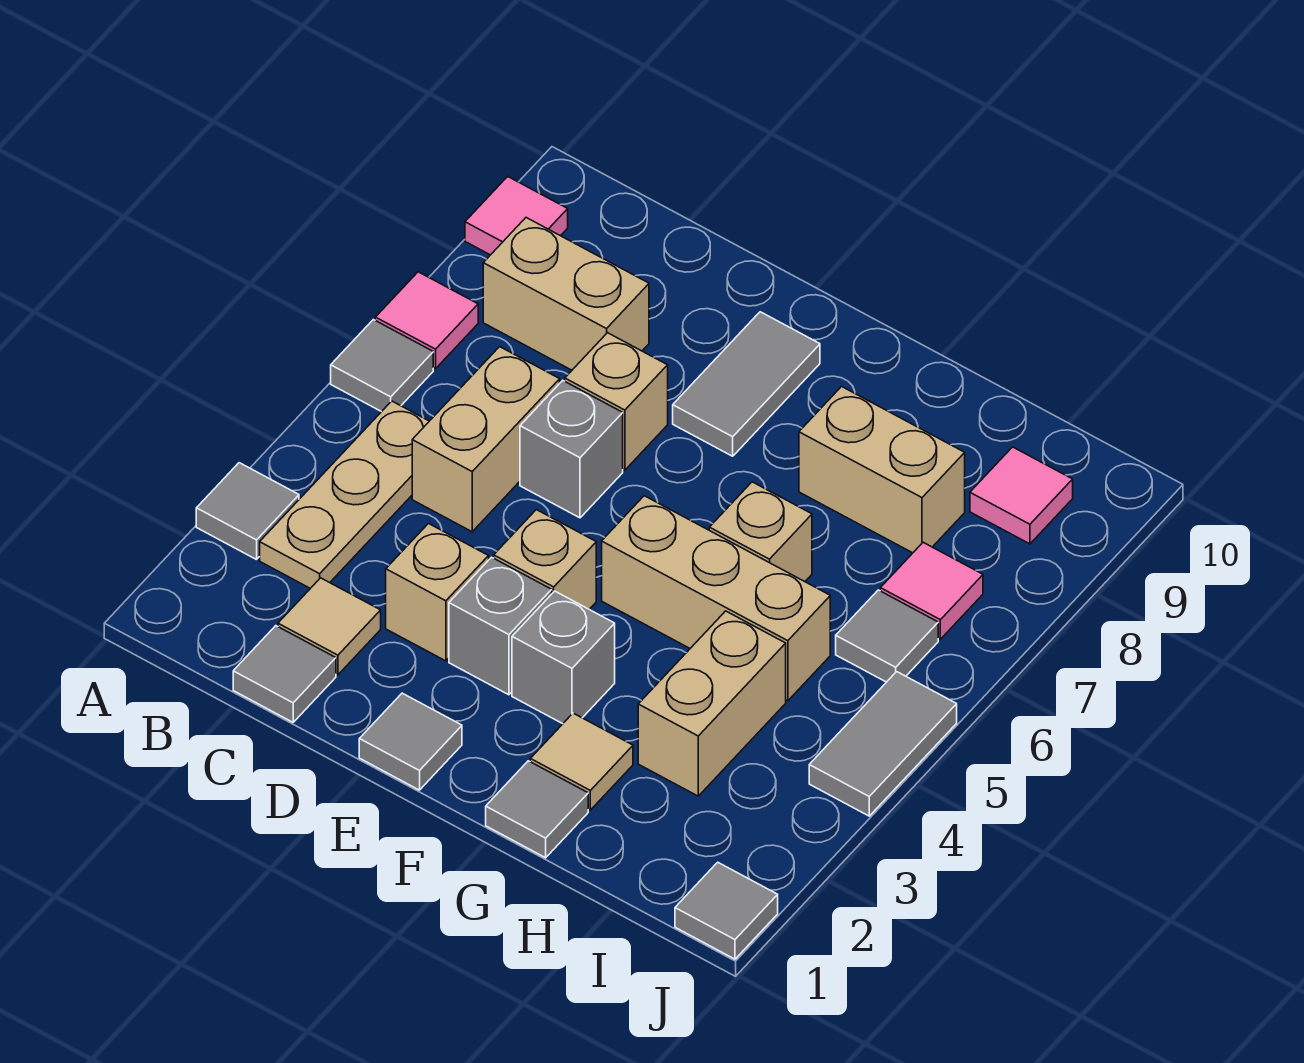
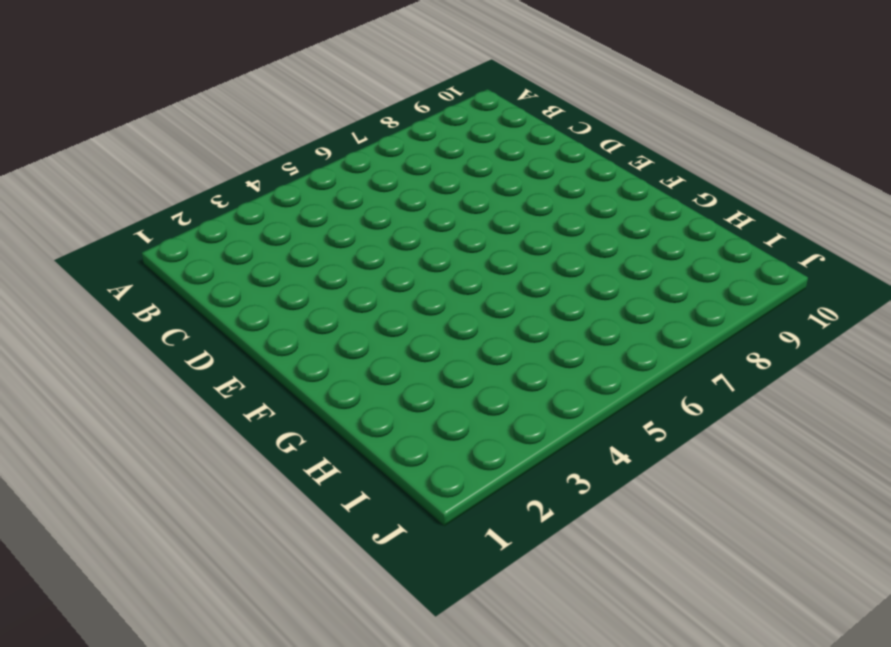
none -> grey tile A3 level 1
none -> grey tile A6 level 1
none -> pink tile A7 level 1

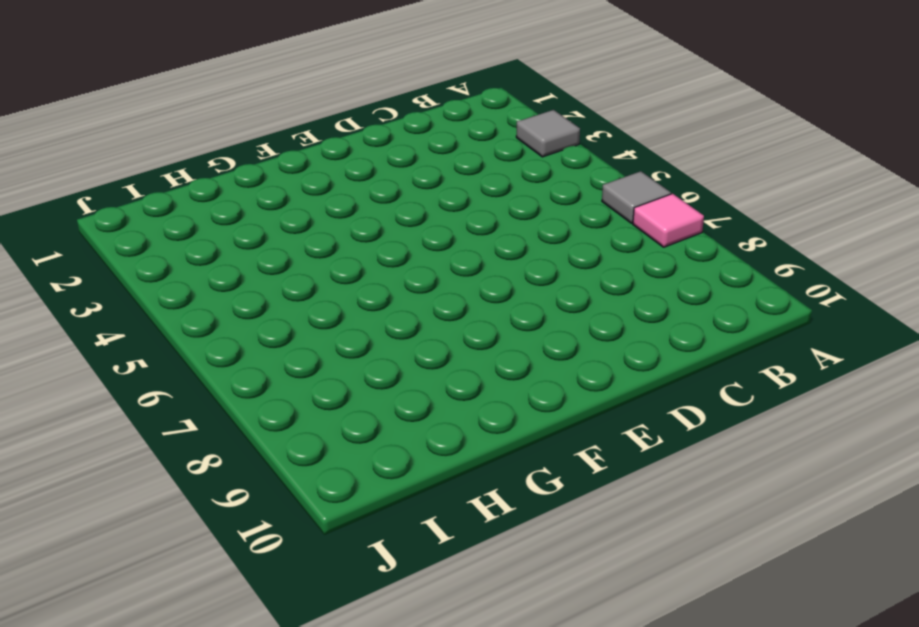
none -> pink tile A9 level 1
none -> tan plate B3:B5 level 1
none -> tan brick B8:C8 level 1

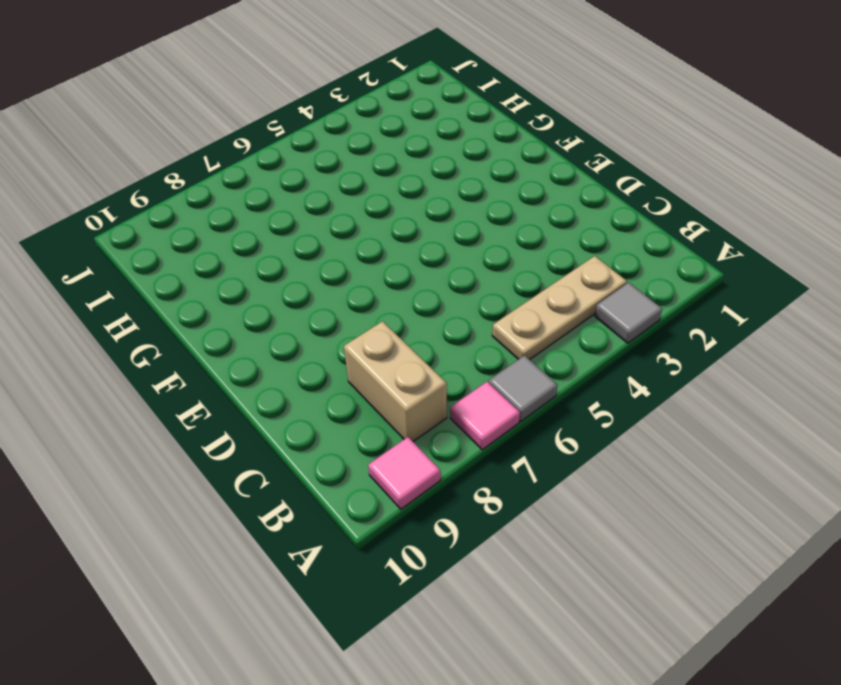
none -> grey tile C1 level 1
none -> tan tile C2 level 1
none -> tan brick C5:C6 level 1

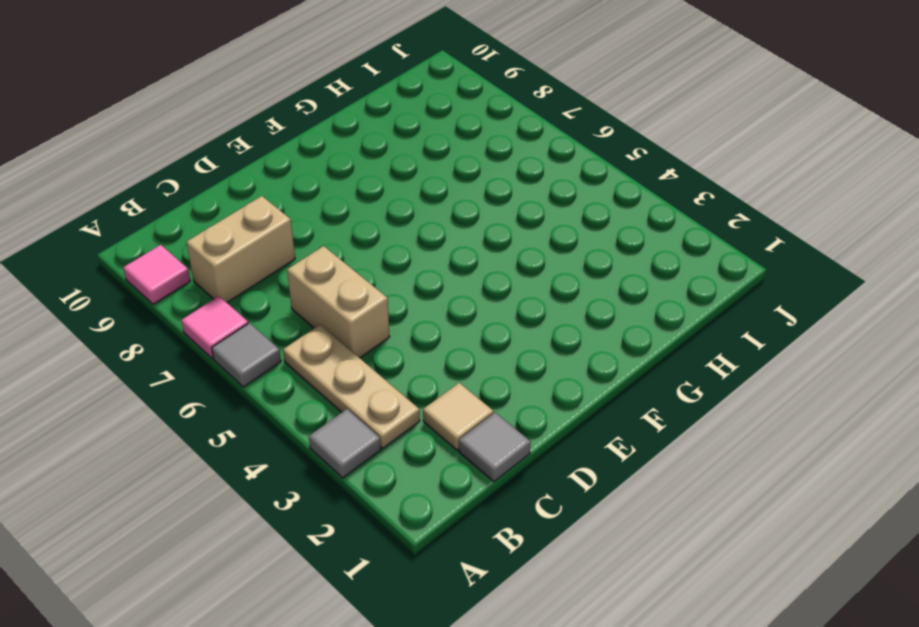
none -> tan brick D3 level 1
none -> grey brick D6 level 1
none -> tan brick D7 level 1

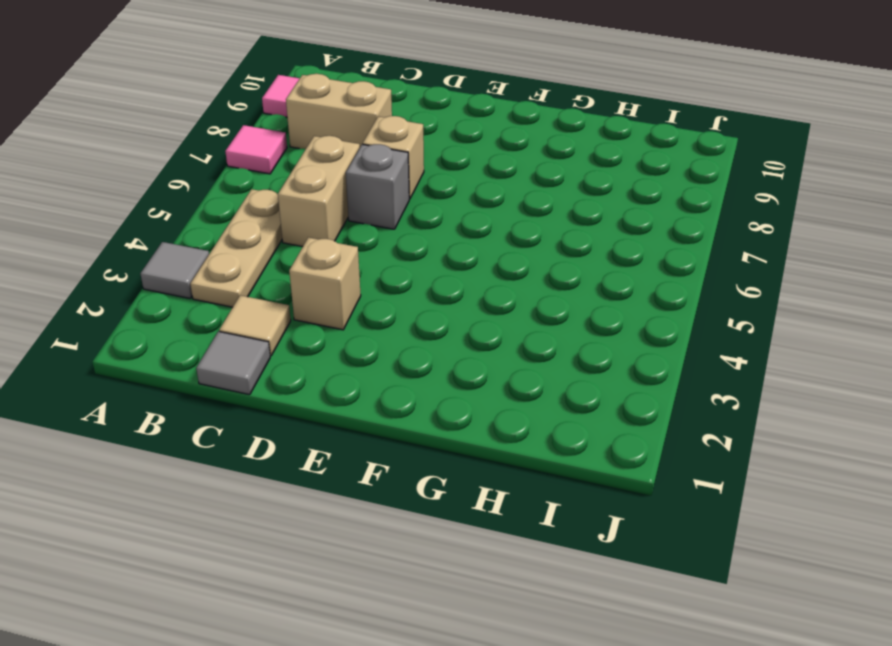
none -> grey tile A6 level 1
none -> grey tile E1 level 1
none -> grey brick E3 level 1

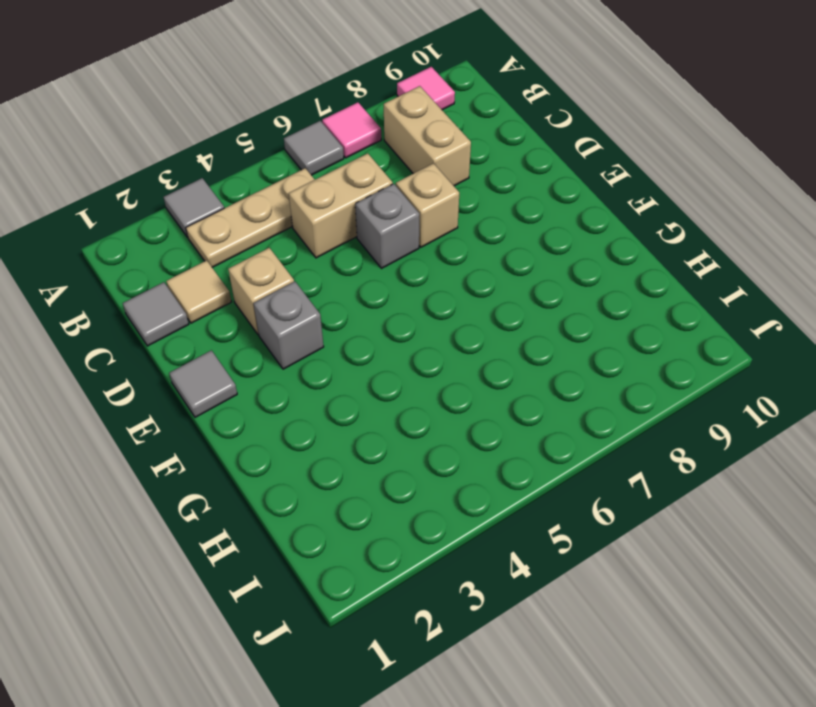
none -> tan brick E4 level 1
none -> grey tile E8:E9 level 1
none -> grey brick F3 level 1

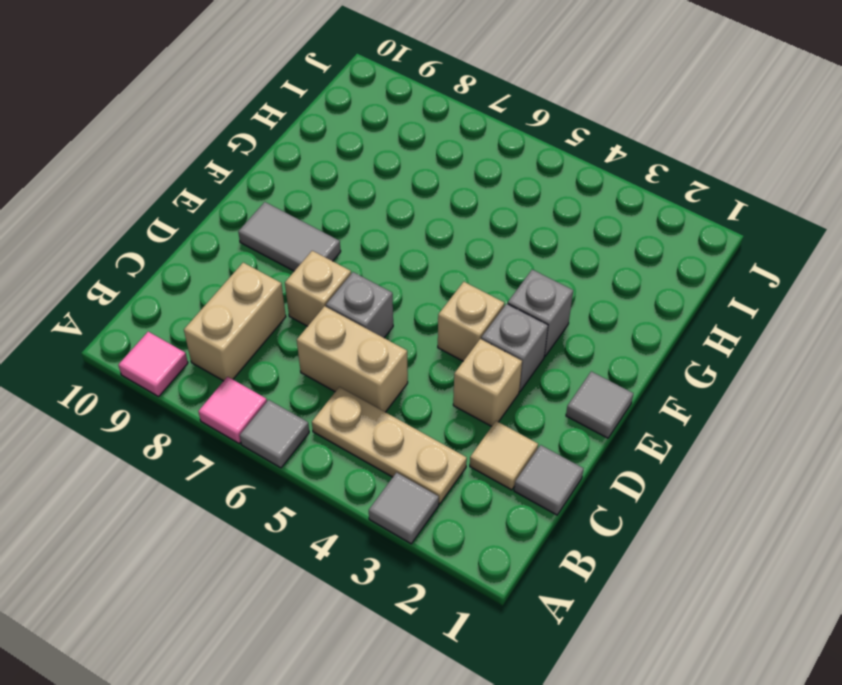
none -> tan brick F5:H5 level 1
none -> grey tile G1 level 1
none -> tan tile G2 level 1

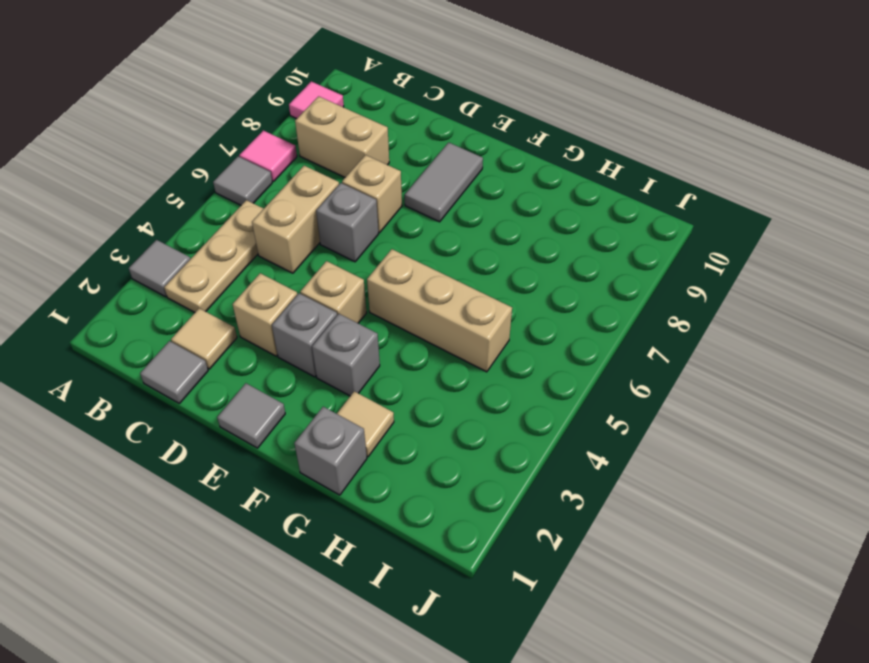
grey brick G1 level 1 -> grey tile G1 level 1
none -> tan brick G6 level 1
none -> tan brick G8:H8 level 1
none -> tan brick H3:H4 level 1

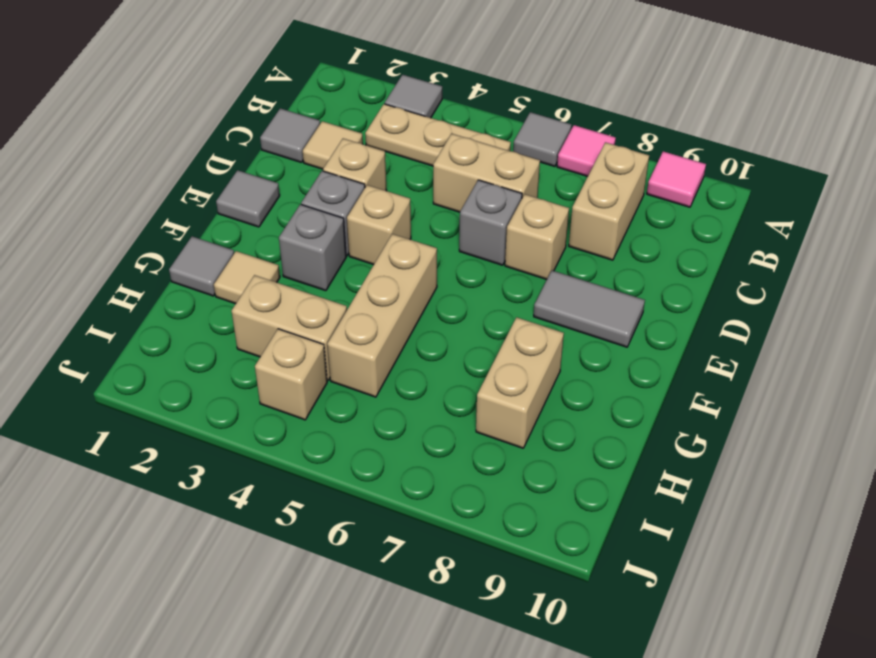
tan brick I4 level 1 -> tan brick G6 level 1
none -> grey tile I6 level 1
none -> pink tile I7 level 1
none -> pink tile I9 level 1

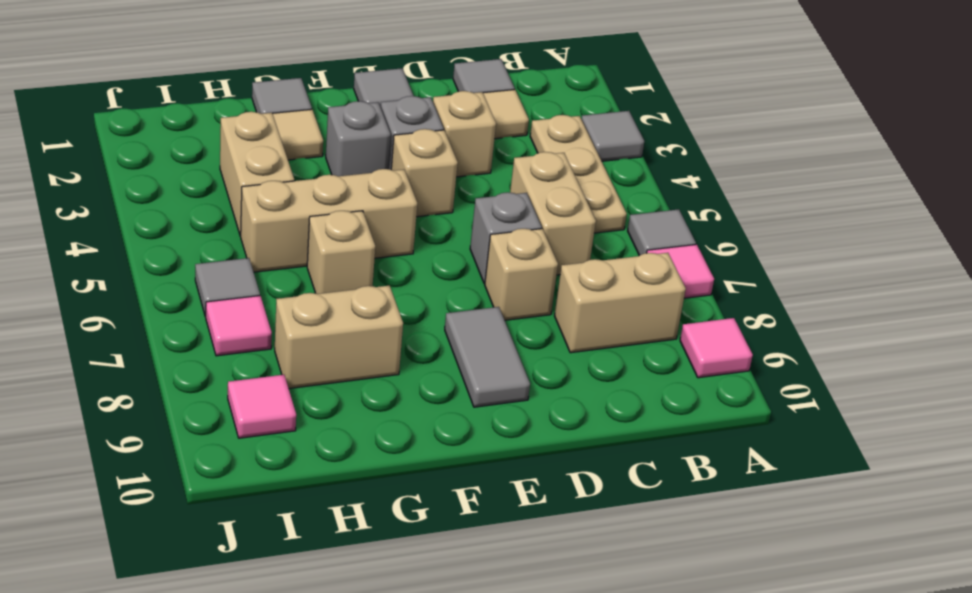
none -> grey tile J1 level 1
none -> grey tile J4:J5 level 1

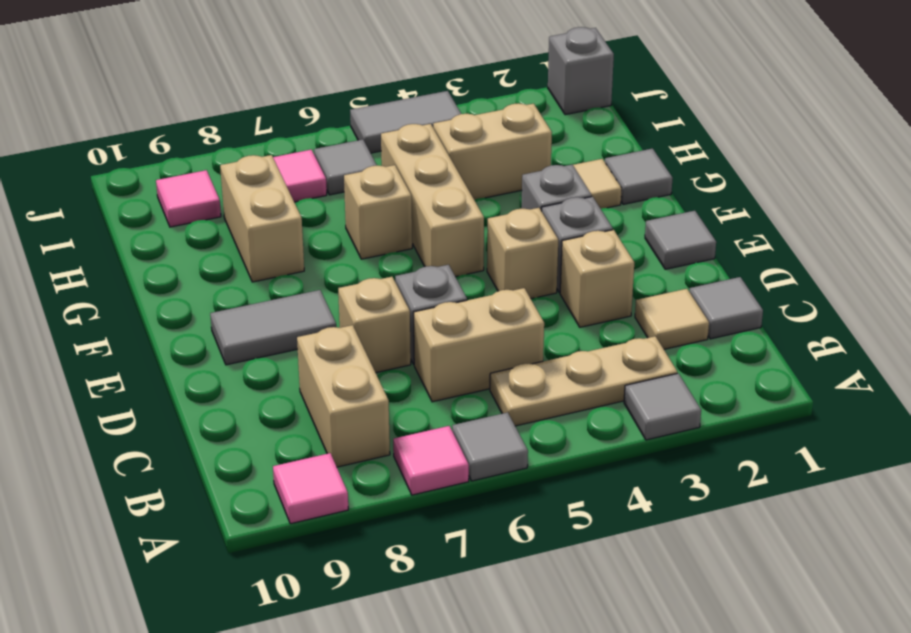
grey brick J1 level 1 -> grey tile J1 level 1

